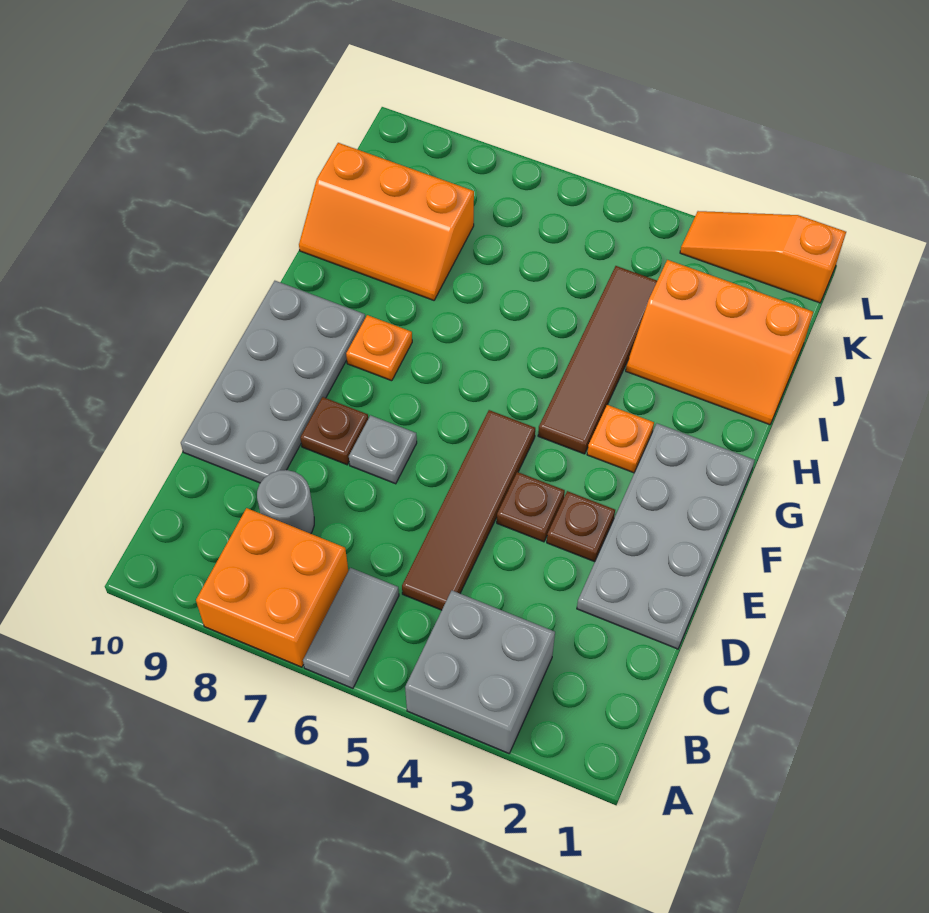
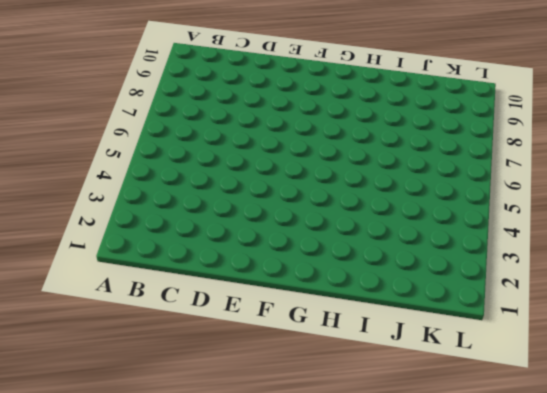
none -> grey brick A3:B4 level 1
none -> grey tile A6:B6 level 1
none -> orange brick A7:B8 level 1

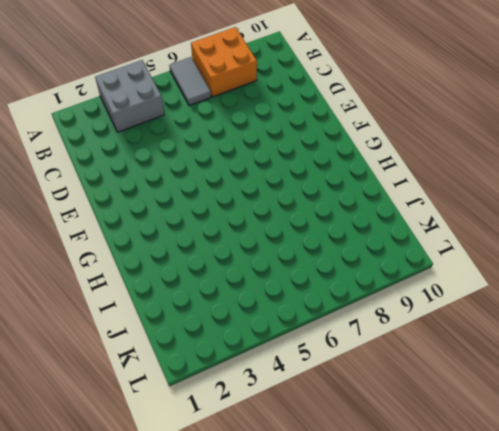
none -> brown tile C5:F5 level 1
none -> grey round brick C8 level 1
none -> grey plate D1:G2 level 1

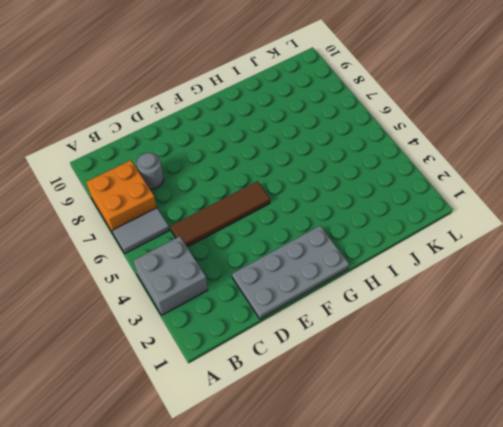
none -> grey plate D9:G10 level 1
none -> brown plate E3 level 1
none -> brown plate E4 level 1

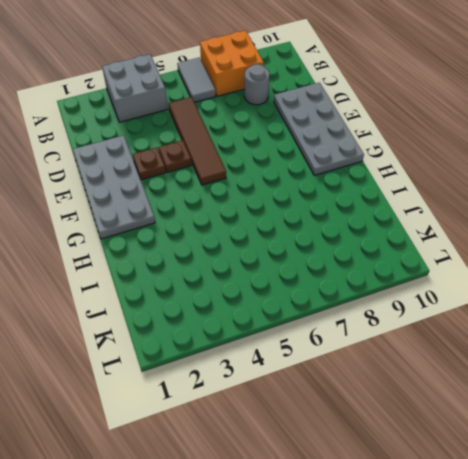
none -> grey plate E7 level 1
none -> brown plate E8 level 1
none -> orange plate G3 level 1

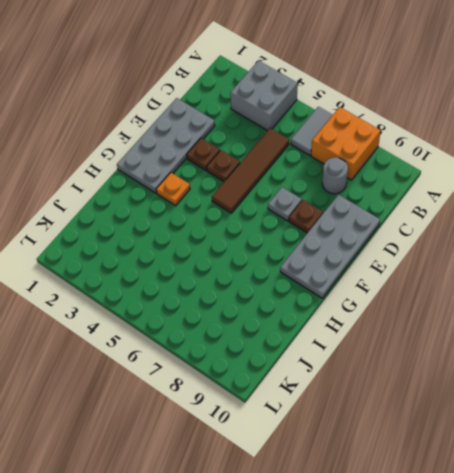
none -> brown tile G4:J4 level 1
none -> orange plate G8 level 1
none -> orange slope I1:J3 level 1 top J

